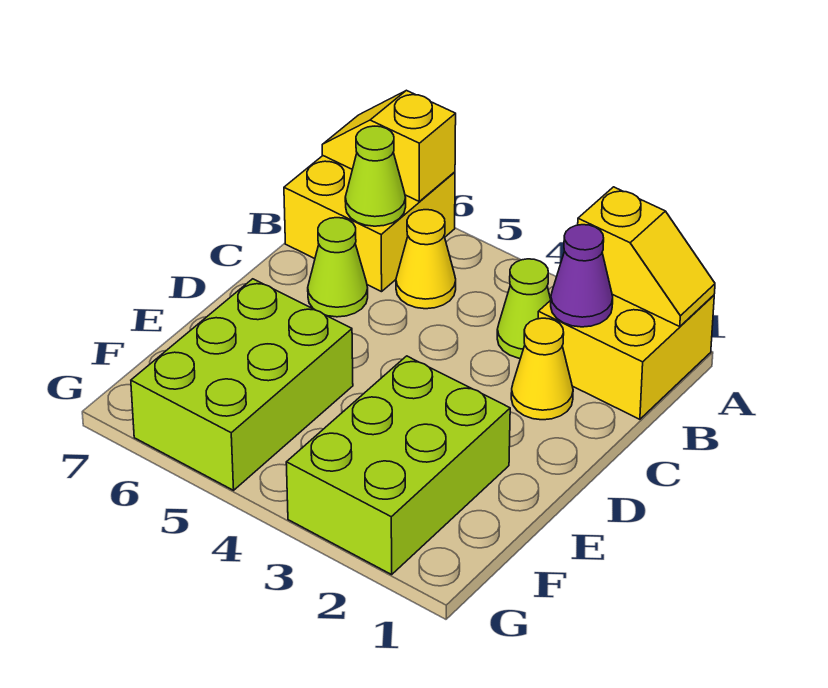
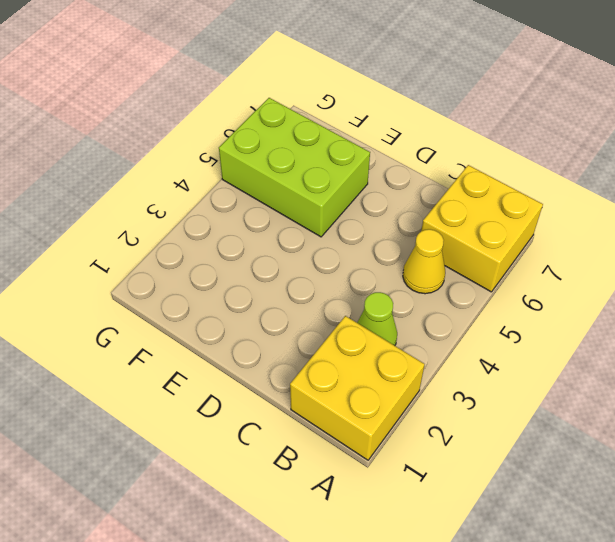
none -> yellow cone C2 level 1
none -> lime cone C6 level 1
none -> lime brick E2:G3 level 1

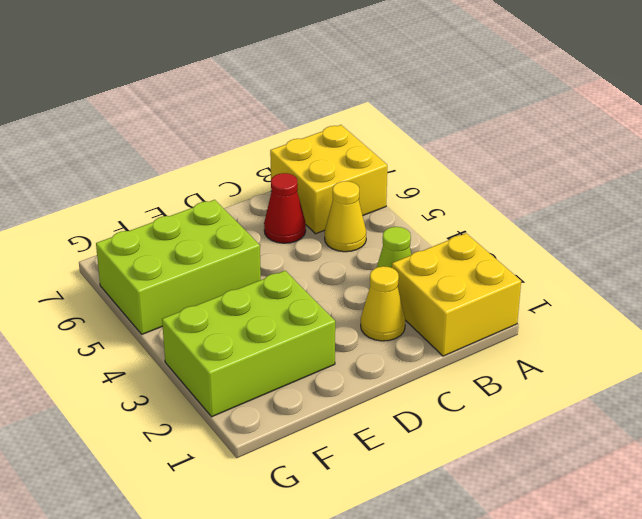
red cone C6 level 1 -> lime cone C6 level 1
none -> yellow slope A1:A2 level 2 top 2
none -> yellow slope A6:A7 level 2 top 6
none -> purple cone B2 level 2

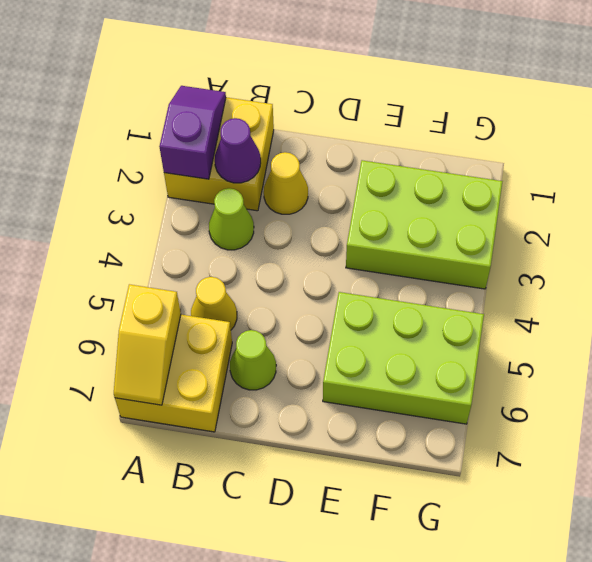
purple slope A1:A2 level 2 top 2 -> yellow slope A1:A2 level 2 top 2
none -> lime cone B6 level 2

